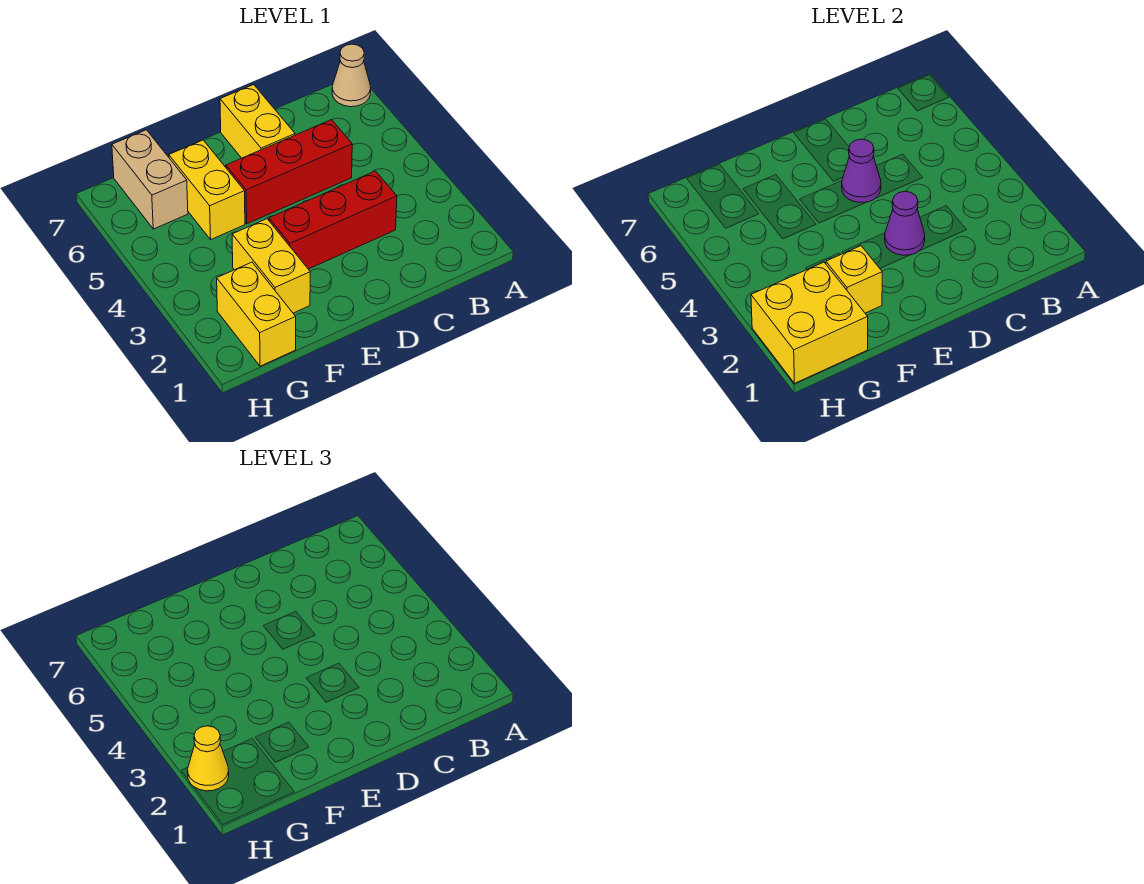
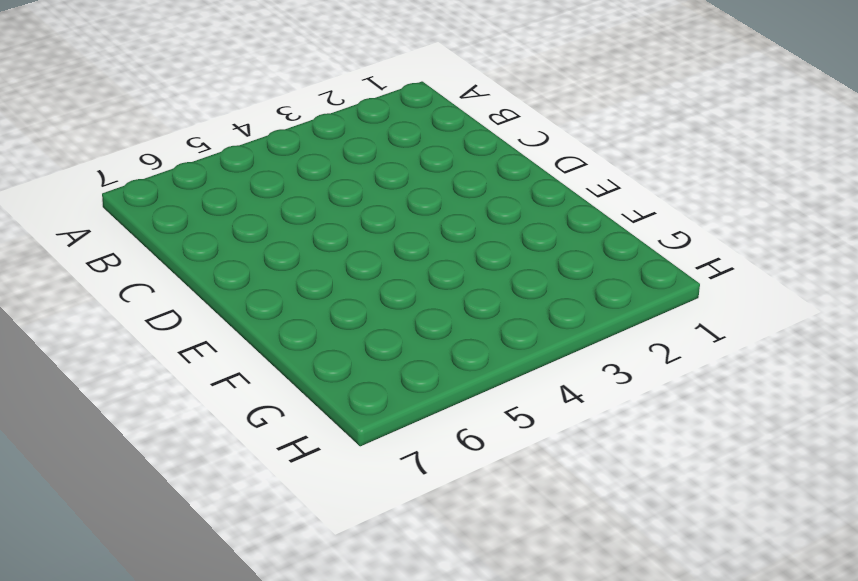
none -> tan cone A7 level 1
none -> red brick C3:E3 level 1
none -> red brick C5:E5 level 1

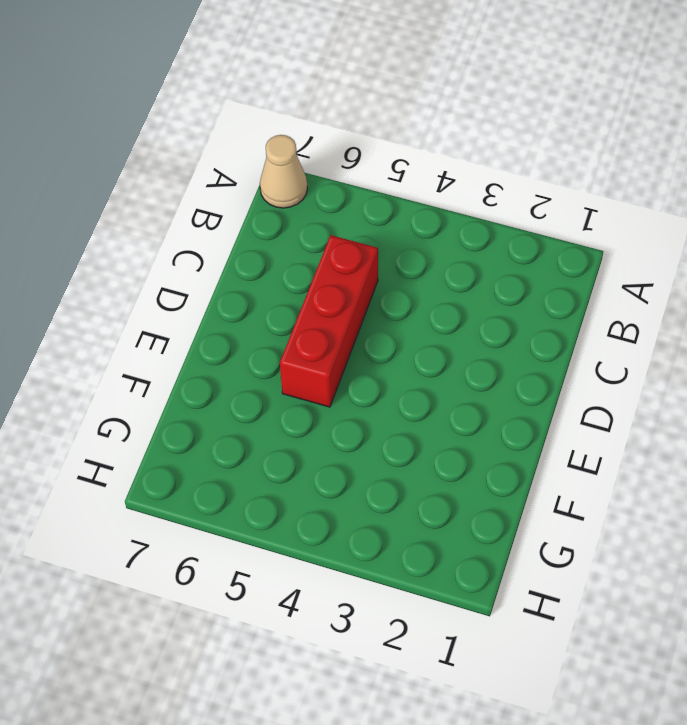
none -> red brick C3:E3 level 1
none -> yellow brick D6:D7 level 1
none -> yellow brick F2:F3 level 1

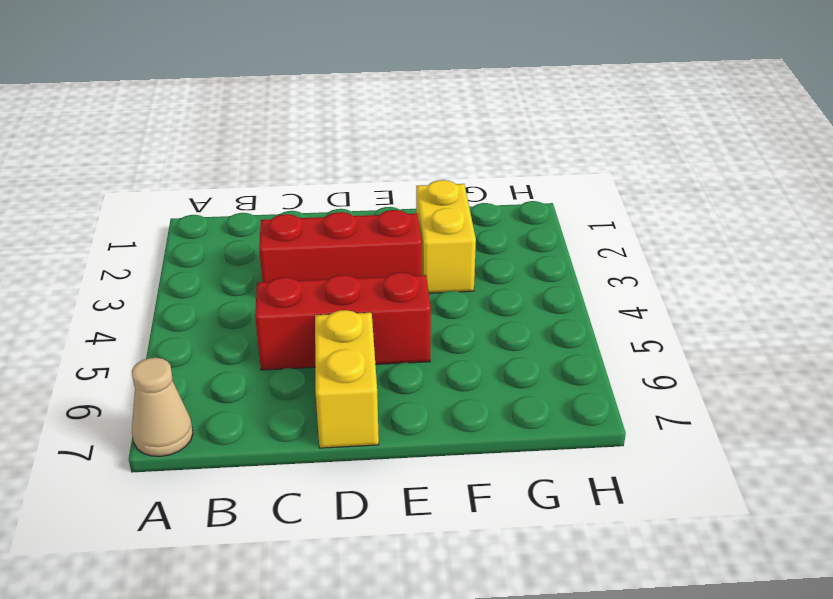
none -> yellow brick F5:F6 level 1
none -> yellow brick G1:G2 level 1
none -> tan brick G6:G7 level 1

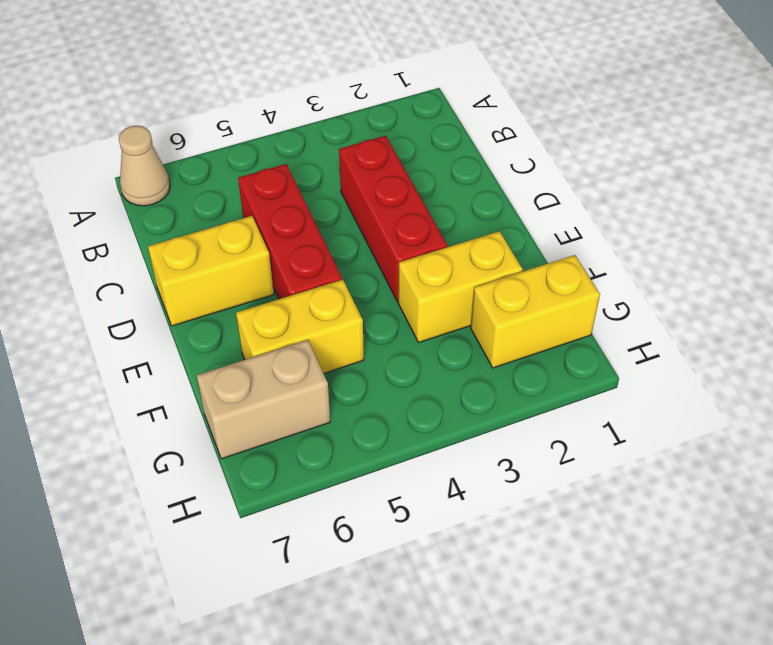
none -> purple cone D3 level 2
none -> purple cone D5 level 2
none -> yellow brick F2 level 2

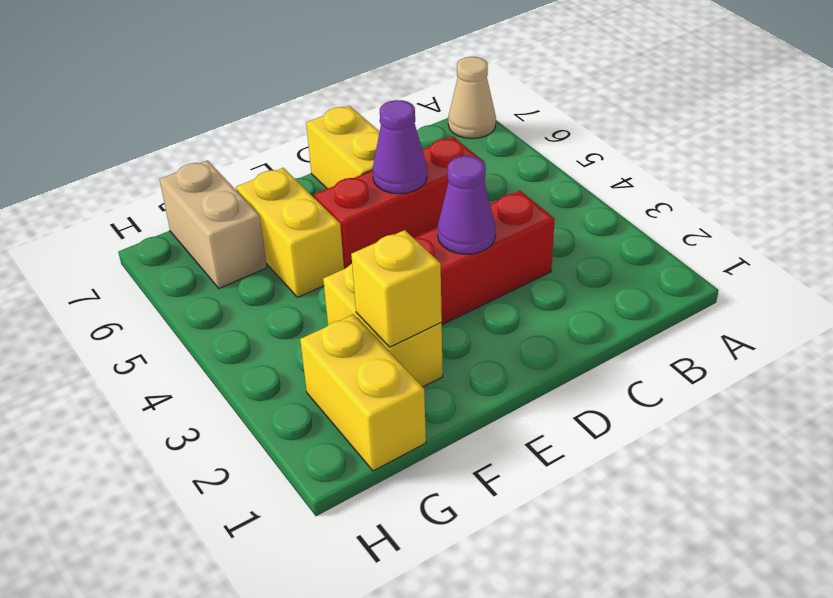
none -> yellow brick G1:H2 level 2
none -> yellow cone H2 level 3

